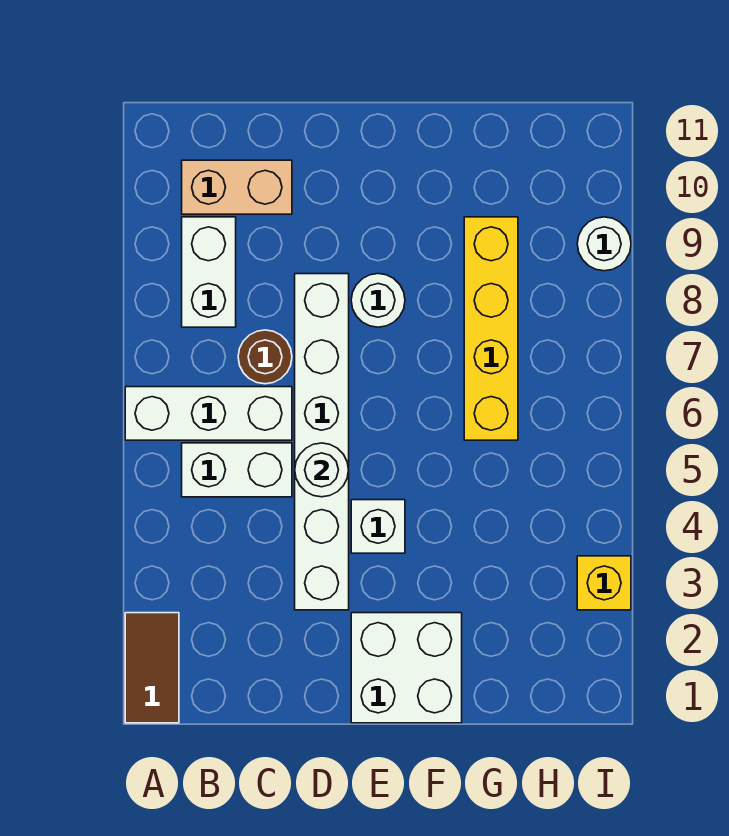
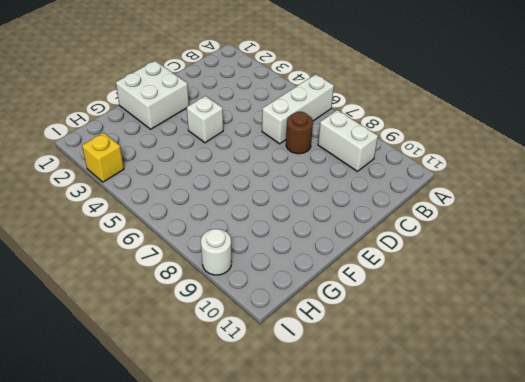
none -> brown tile A1:A2 level 1
none -> white brick B5:C5 level 1
none -> tan brick B10:C10 level 1

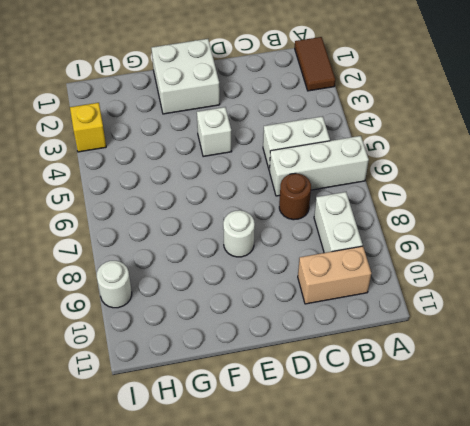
none -> white brick D3:D8 level 1
none -> yellow brick G6:G9 level 1
none -> white round brick D5 level 2

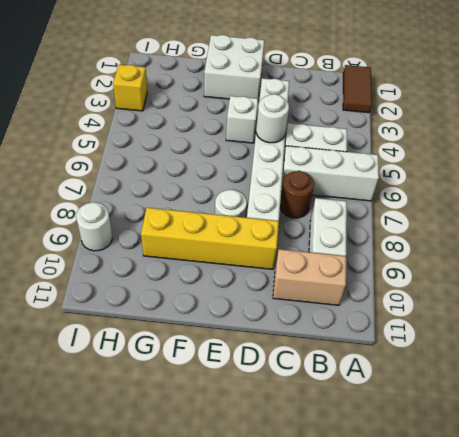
yellow brick D9:G9 level 1 -> yellow brick G6:G9 level 1

